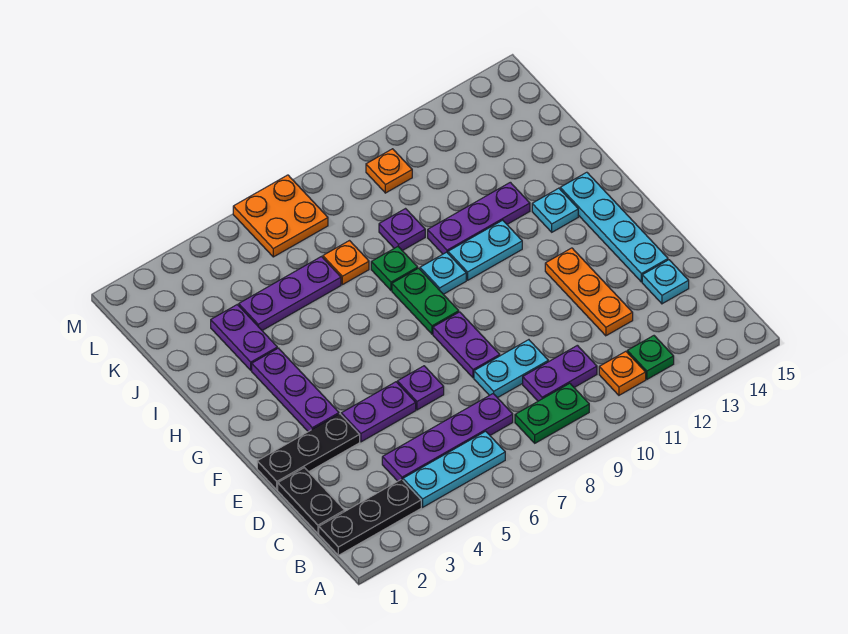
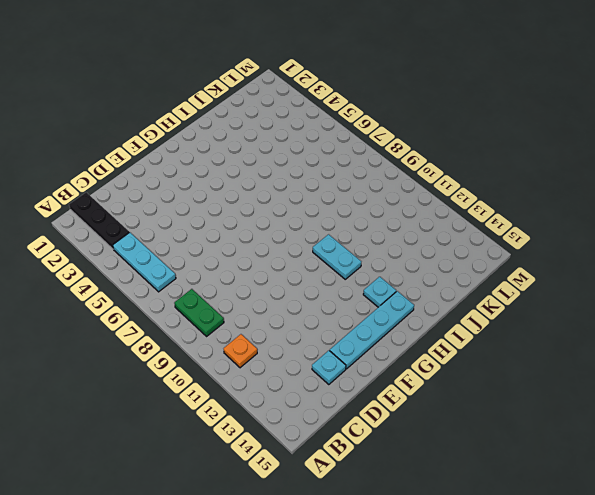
none -> green plate B12 level 1
none -> black plate C1:D1 level 1
none -> purple plate C4:C7 level 1

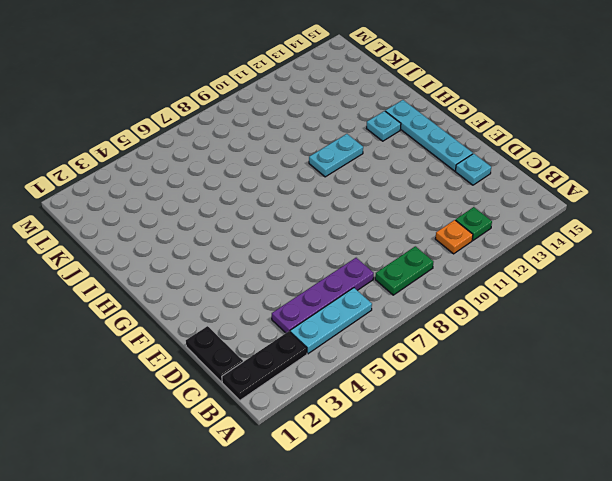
none -> purple plate C9:C10 level 1
none -> cyan plate D8:D9 level 1
none -> orange plate D12:F12 level 1

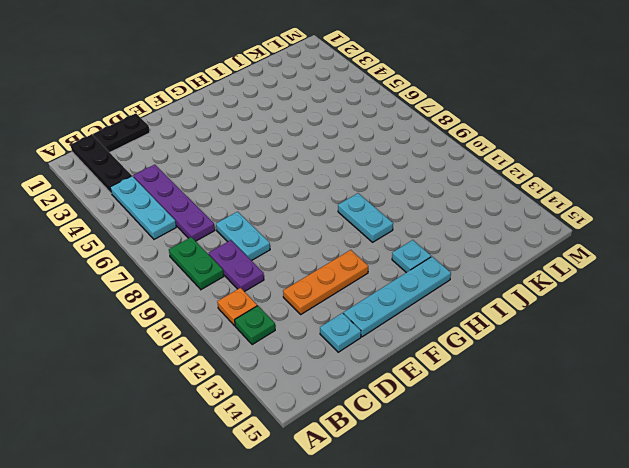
none -> black plate E1:E3 level 1
none -> purple plate E4:E5 level 1
none -> purple plate E6 level 1

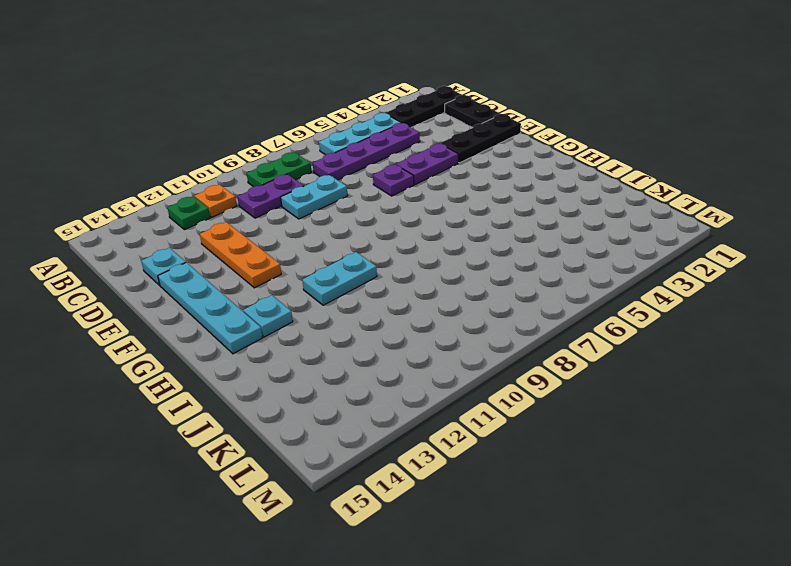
none -> purple plate E8:F8 level 1
none -> purple plate F3:H3 level 1
none -> green plate G8:H8 level 1

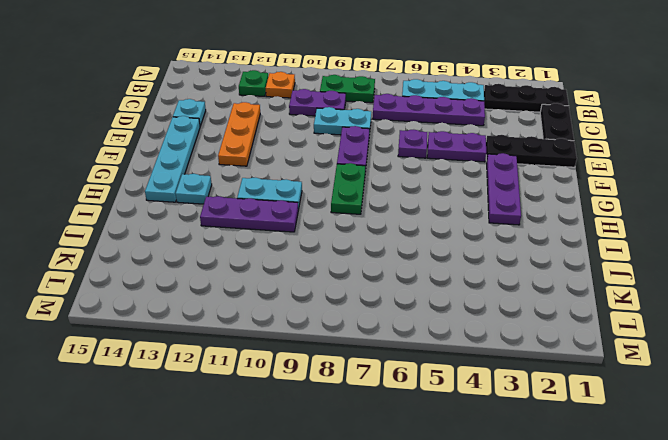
none -> cyan plate H9 level 1
none -> purple plate I3:J3 level 1
none -> green plate I8 level 1

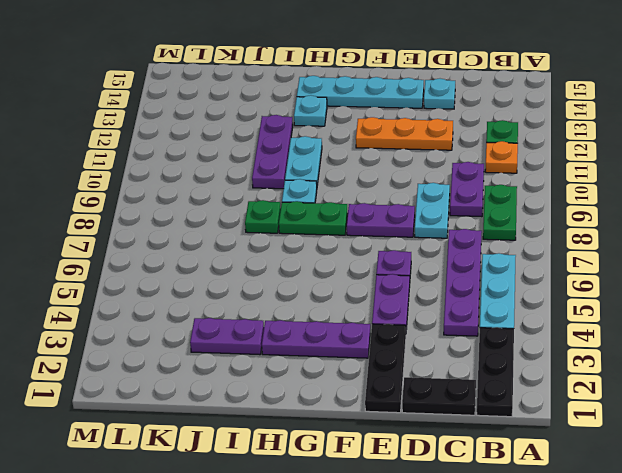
none -> purple plate J4:J6 level 1
none -> orange plate J7 level 1
none -> purple plate J9 level 1

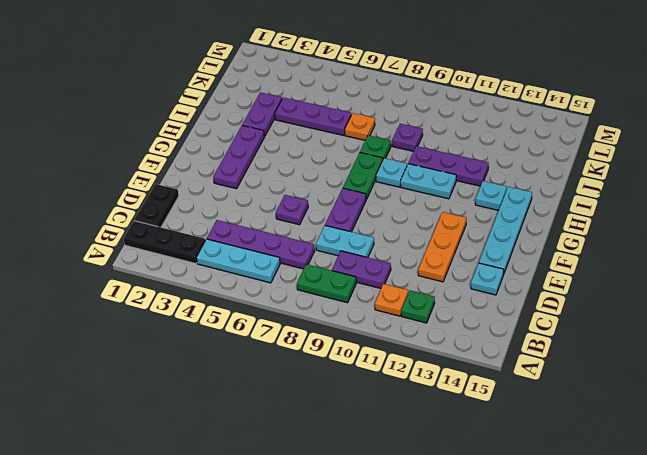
none -> black plate E1:E3 level 1
none -> purple plate E4:E5 level 1
none -> orange plate L6:M7 level 1

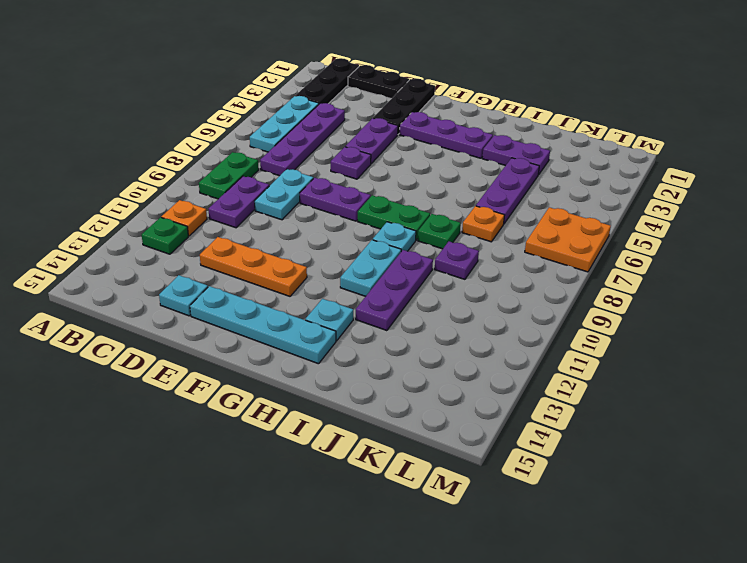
none -> orange plate L10 level 1

